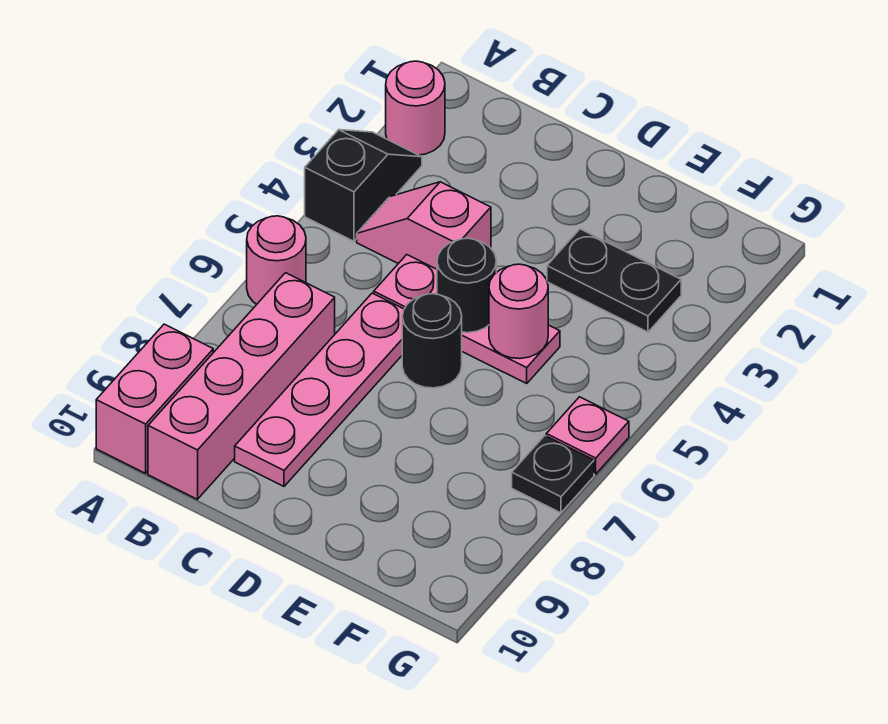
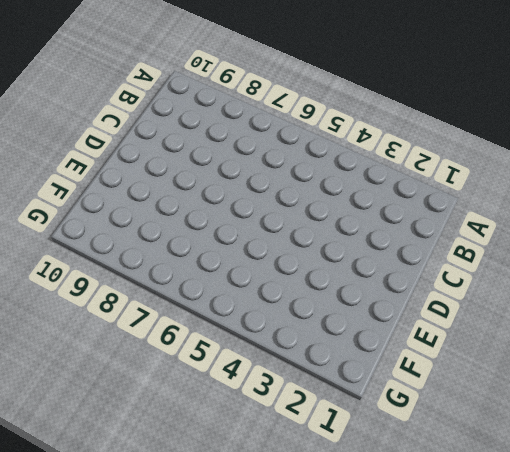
none -> pink round brick A2 level 1
none -> black slope A3:A4 level 1 top 4
none -> pink round brick A6 level 1

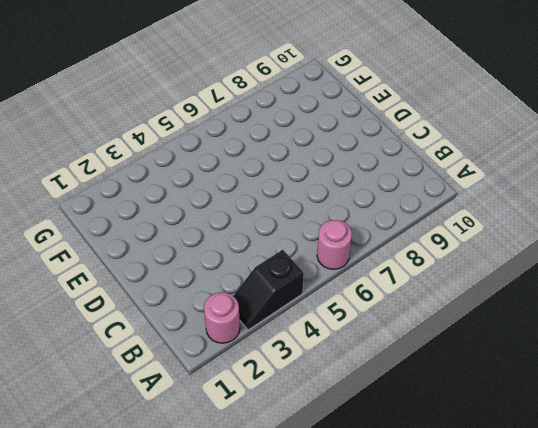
none -> pink brick A9:A10 level 1
none -> pink slope B4:C4 level 1 top C
none -> pink brick B7:B10 level 1

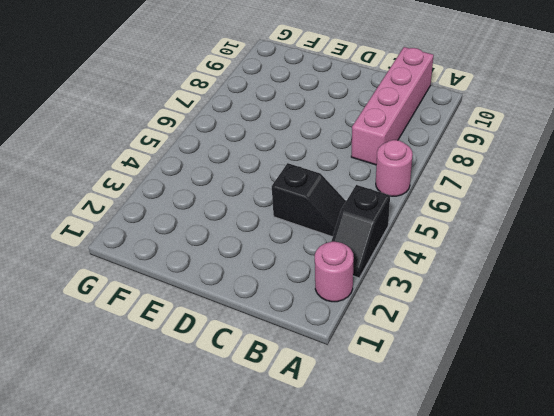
black slope B4:C4 level 1 top C -> pink slope B4:C4 level 1 top C
none -> pink brick A9:A10 level 1
none -> pink plate C5:E5 level 1
none -> pink plate C6:C9 level 1

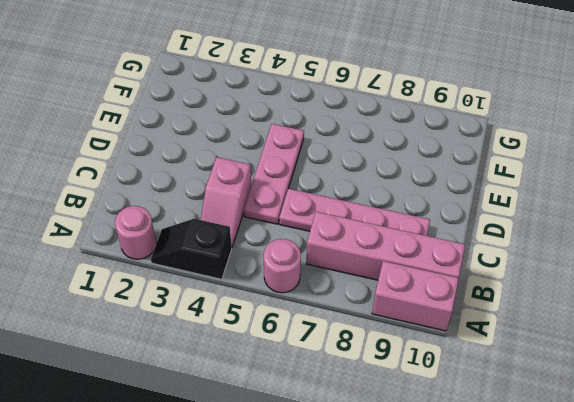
none -> black round brick D6 level 1
none -> black plate E3:F3 level 1
none -> pink plate G6 level 1

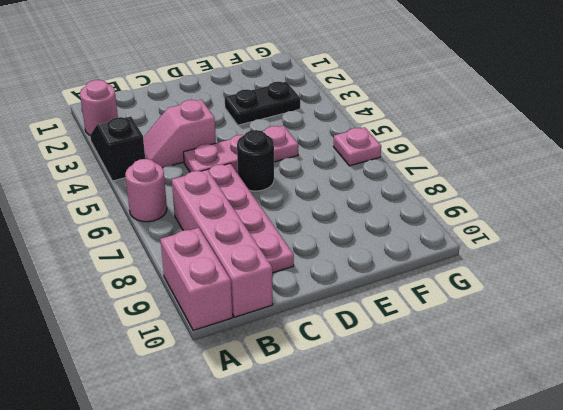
none -> black plate G7 level 1
none -> black round brick D5 level 2
none -> pink round brick E5 level 2

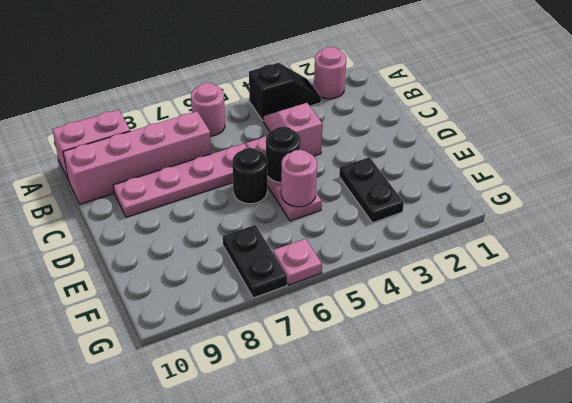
black plate F7:G7 level 1 -> black plate G7 level 1

